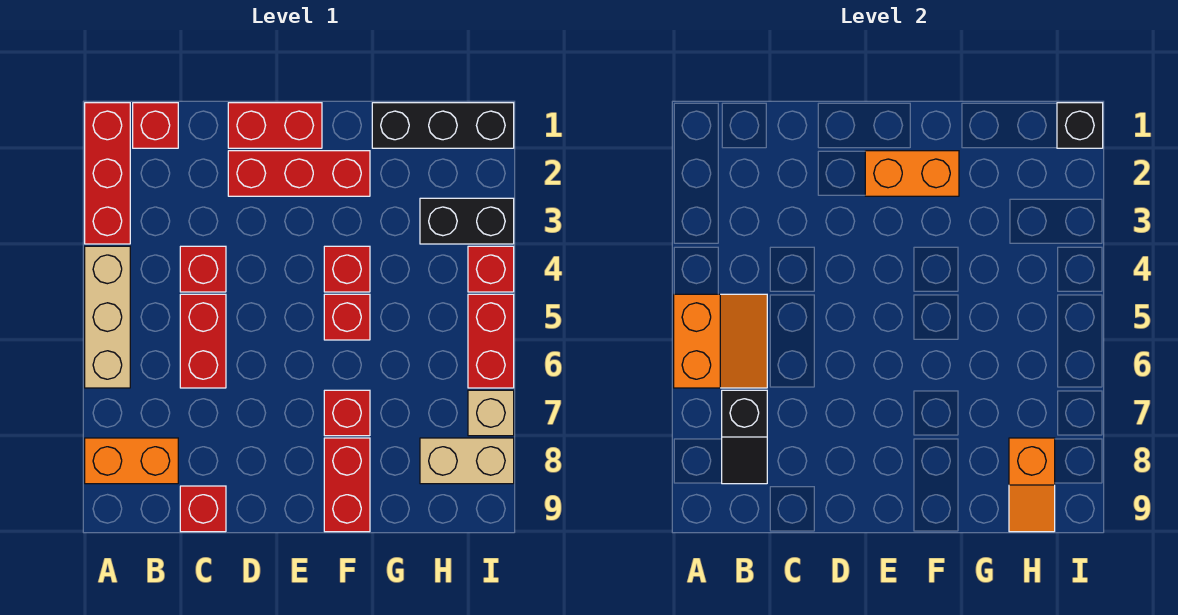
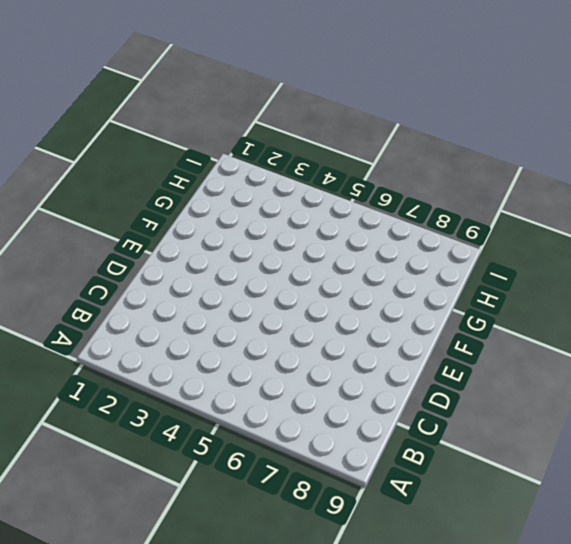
none -> red brick A1:A3 level 1
none -> tan brick A4:A6 level 1
none -> orange brick A8:B8 level 1

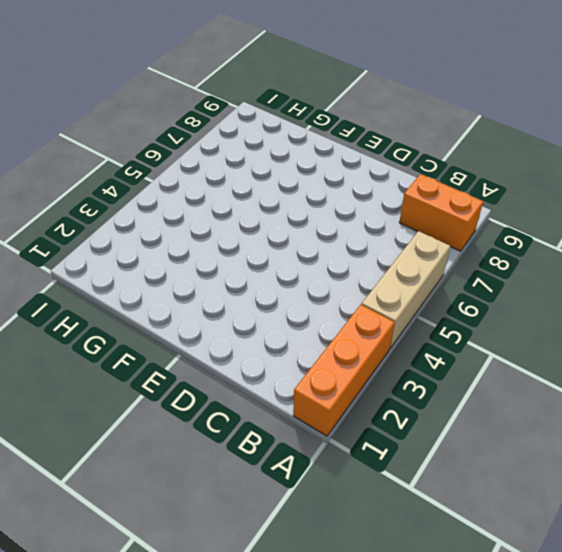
orange brick A1:A3 level 1 -> red brick A1:A3 level 1
none -> red brick B1 level 1
none -> red brick C4 level 1
none -> red brick C5:C6 level 1

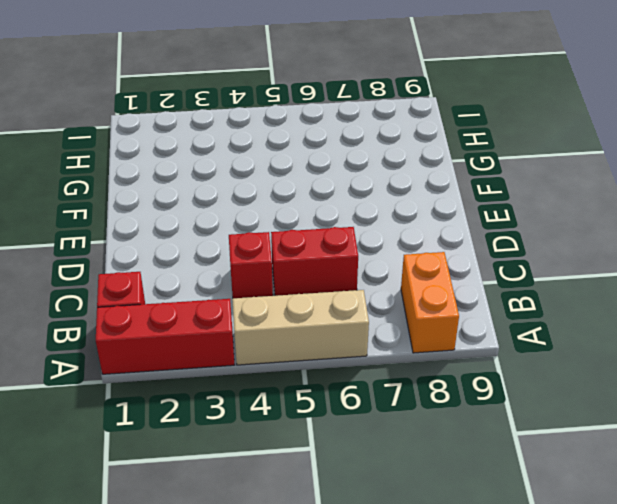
none -> red brick C9 level 1
none -> red brick D1:E1 level 1
none -> red brick D2:F2 level 1

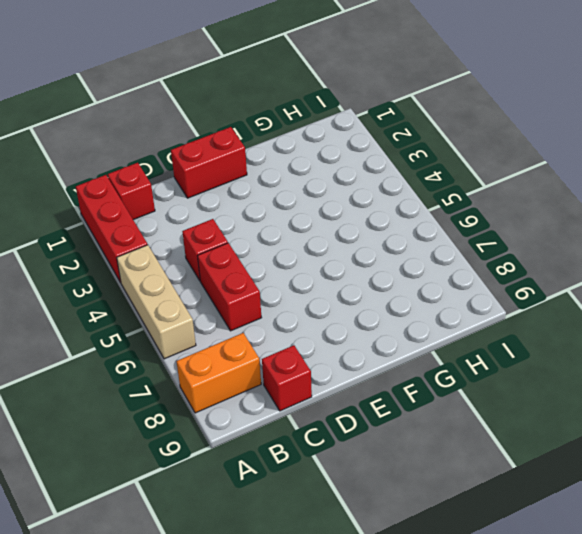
none -> red brick D2:F2 level 1
none -> red brick F4 level 1
none -> red brick F5 level 1

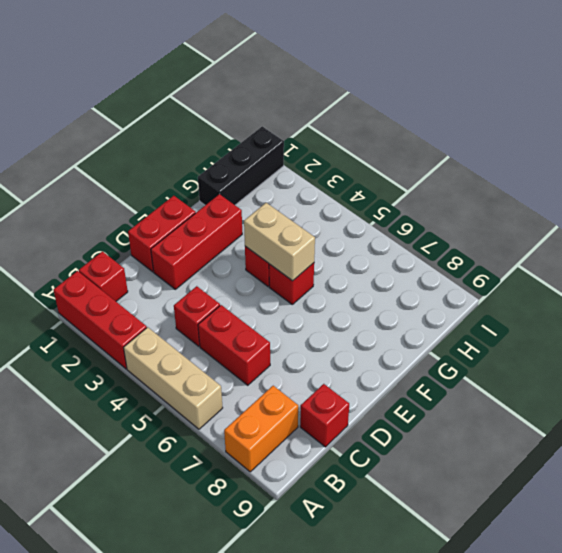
tan brick F4:F5 level 2 -> tan brick H8:I8 level 1
none -> red brick F7 level 1
none -> red brick F8:F9 level 1
none -> black brick H3:I3 level 1

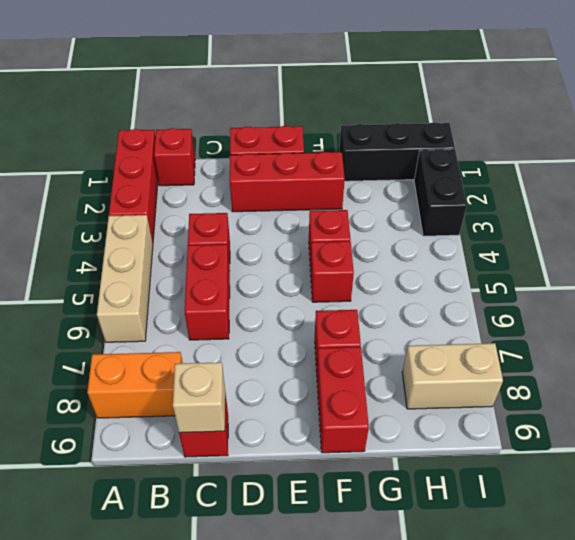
tan brick C9 level 2 -> tan brick I7 level 1
black brick I2:I3 level 1 -> black brick H3:I3 level 1
none -> red brick I4 level 1
none -> red brick I5:I6 level 1
none -> orange slope A5:B6 level 2 top A

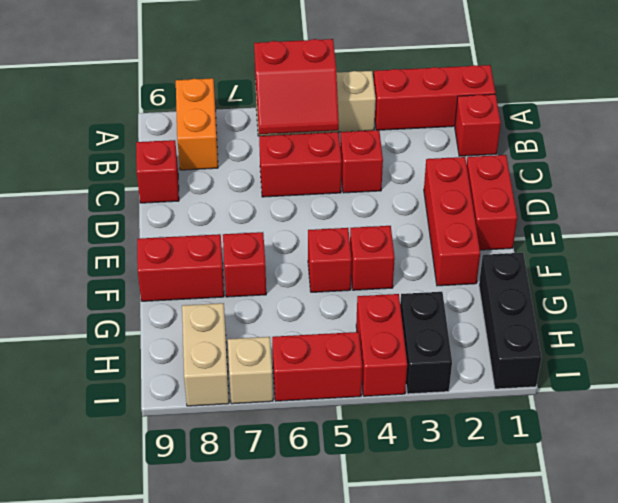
red slope A5:B6 level 2 top A -> orange slope A5:B6 level 2 top A
red brick H4:I4 level 1 -> red brick I4 level 1
none -> black slope B7:B8 level 2 top 7
none -> orange brick E2:F2 level 2
none -> orange slope H8:H9 level 2 top 8

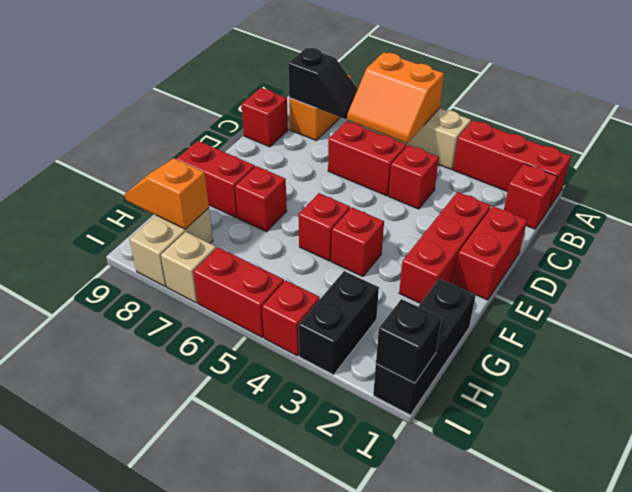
black slope B7:B8 level 2 top 8 -> black slope B7:B8 level 2 top 7
none -> orange brick E2:F2 level 2

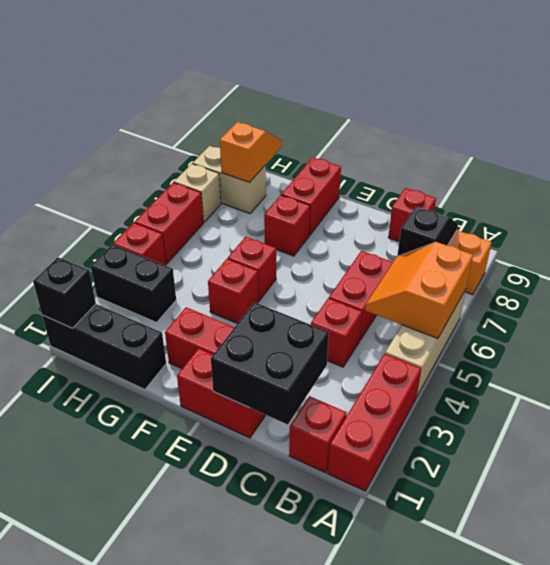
black brick C1:D2 level 2 -> none
none -> orange brick E2:F2 level 2

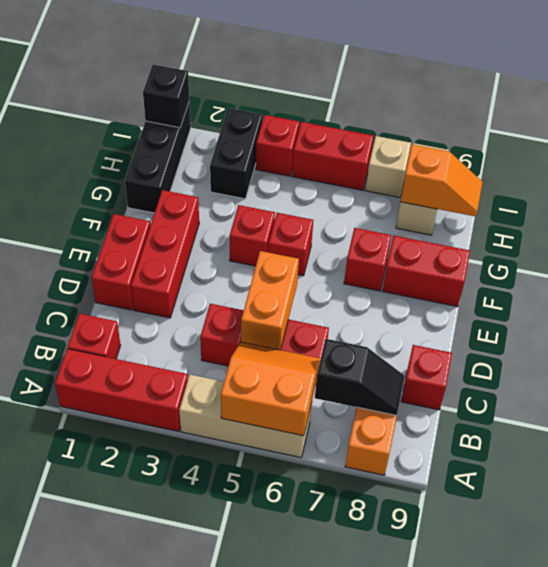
orange brick C5:D5 level 2 -> orange brick E2:F2 level 2

